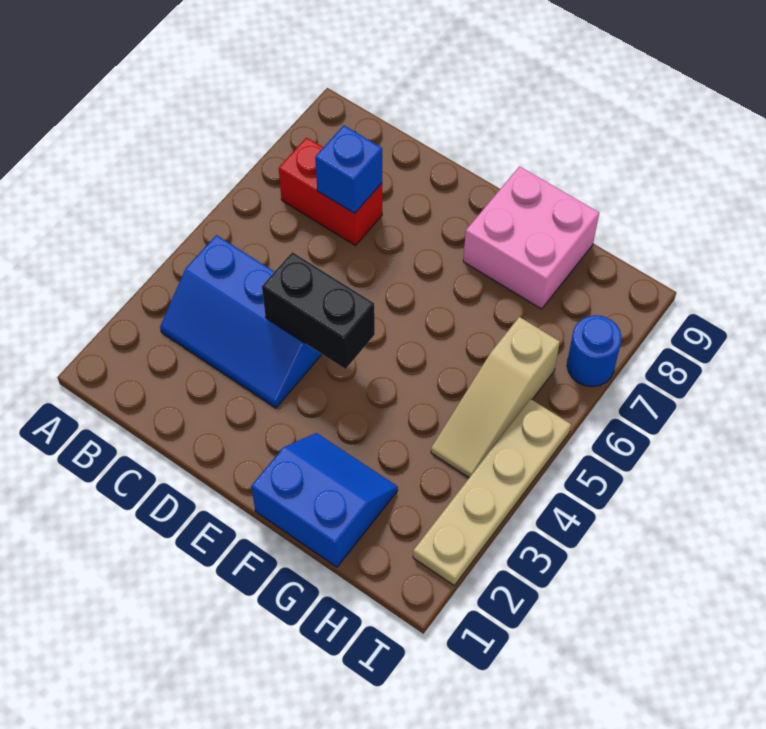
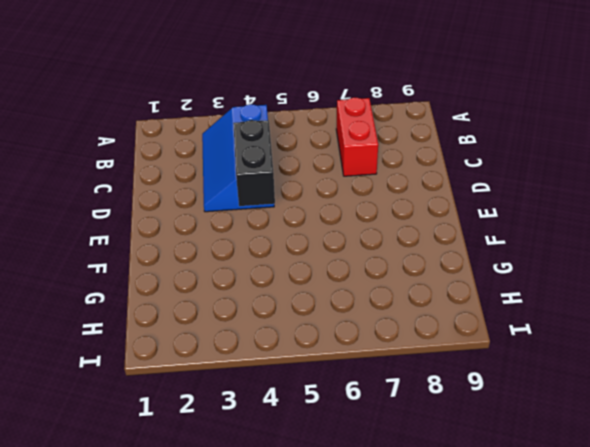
none -> blue slope F1:G2 level 1 top 1
none -> pink brick F8:G9 level 1

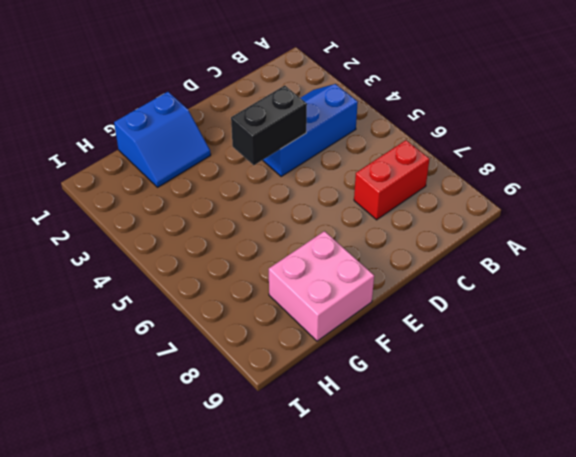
none -> tan slope H4:H6 level 1 top 6
none -> tan plate I2:I5 level 1

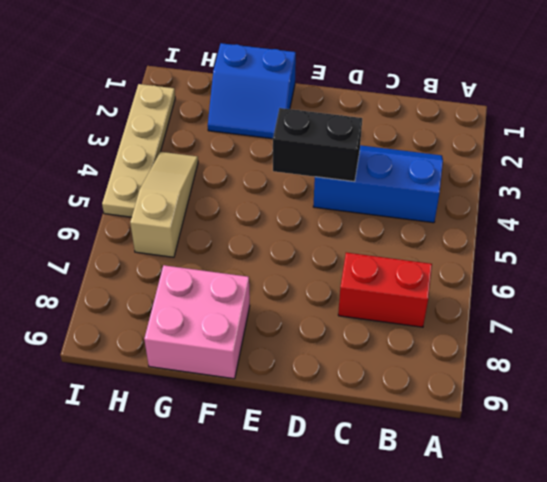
none -> blue round brick I7 level 1
none -> blue brick C7 level 2

